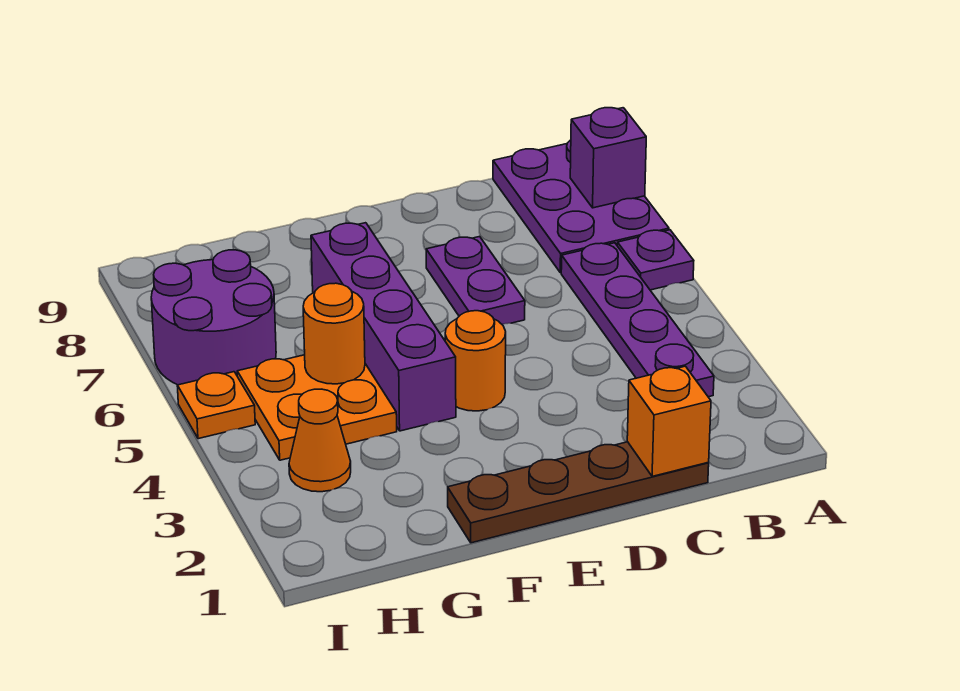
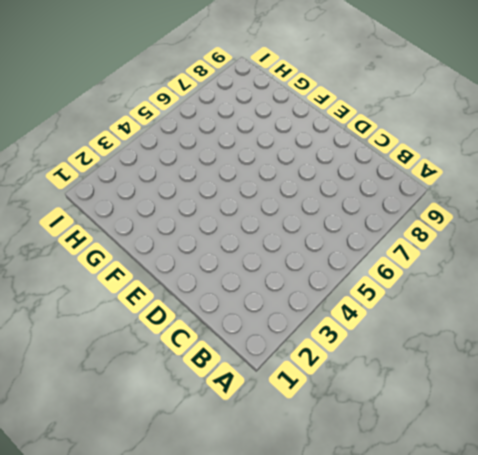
none -> purple plate A6 level 1
none -> purple plate A7:B9 level 1
none -> purple plate B3:B6 level 1

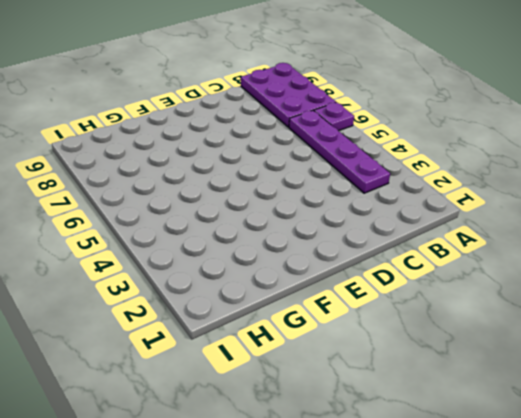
none -> brown plate C1:F1 level 1
none -> purple plate D6:D7 level 1
none -> orange round brick E4 level 1

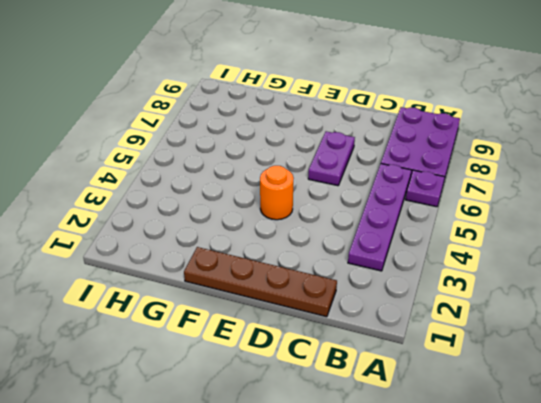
none -> purple brick F4:F7 level 1
none -> orange plate G4:H5 level 1
none -> orange cone H3 level 1

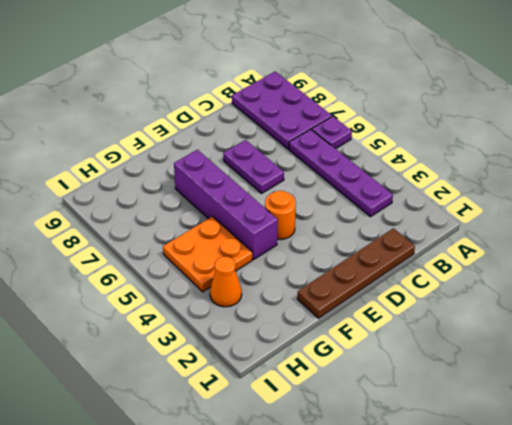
none -> purple round brick H6:I7 level 1
none -> orange plate I5 level 1
none -> purple brick A8 level 2

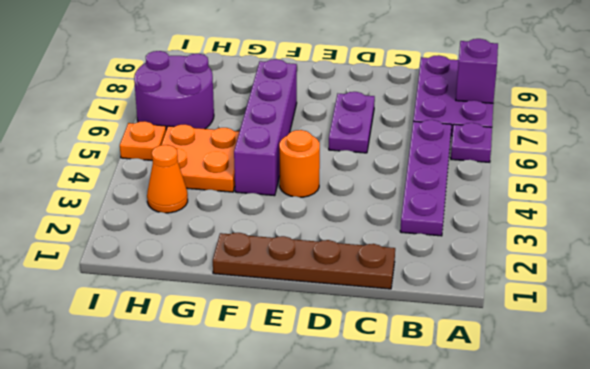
none -> orange brick C1 level 2
none -> orange round brick G5 level 2

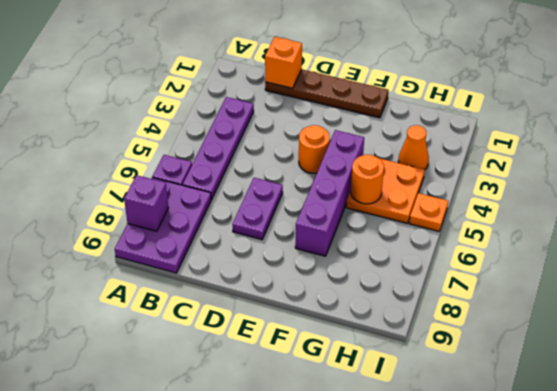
none -> purple round brick H6:I7 level 1

